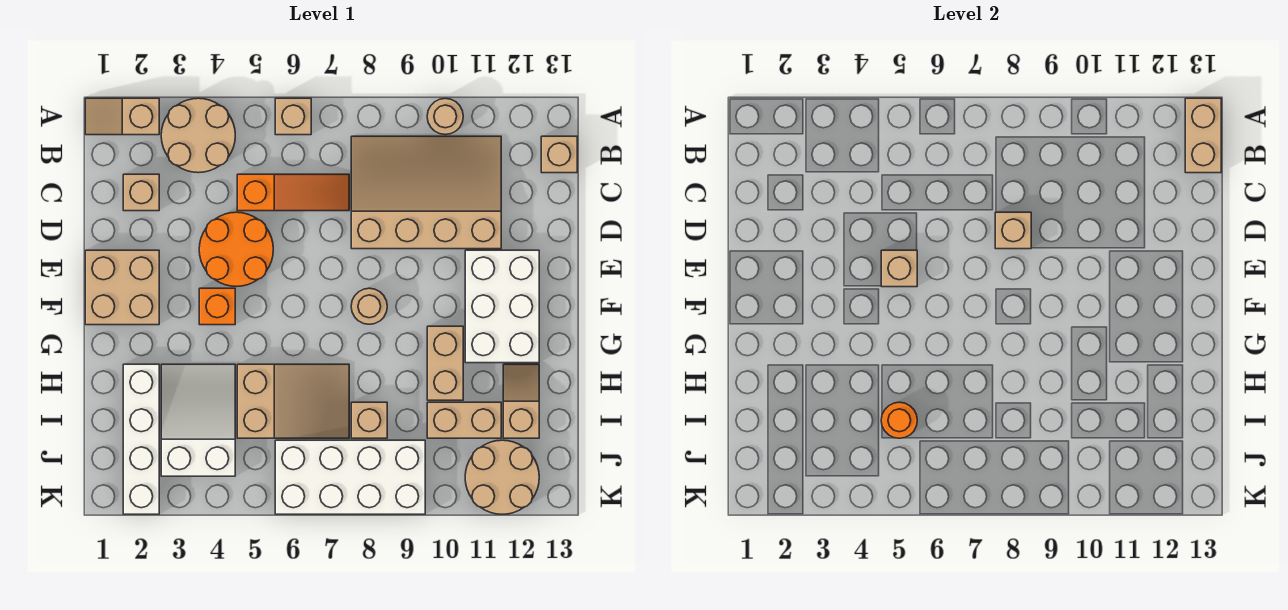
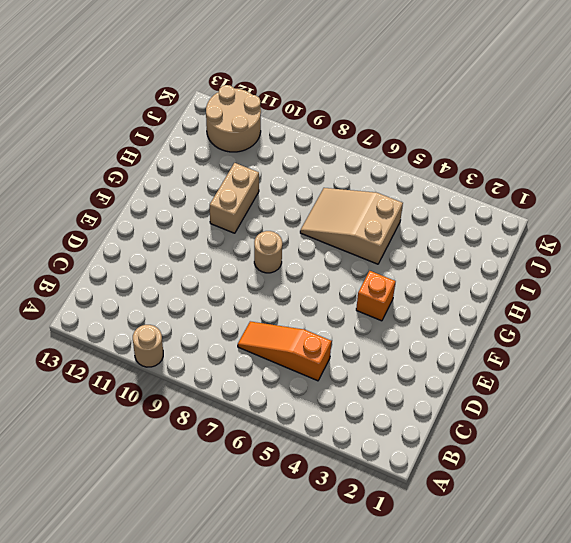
none -> tan slope A1:A2 level 1 top 2
none -> tan round brick A3:B4 level 1
none -> tan brick A6 level 1

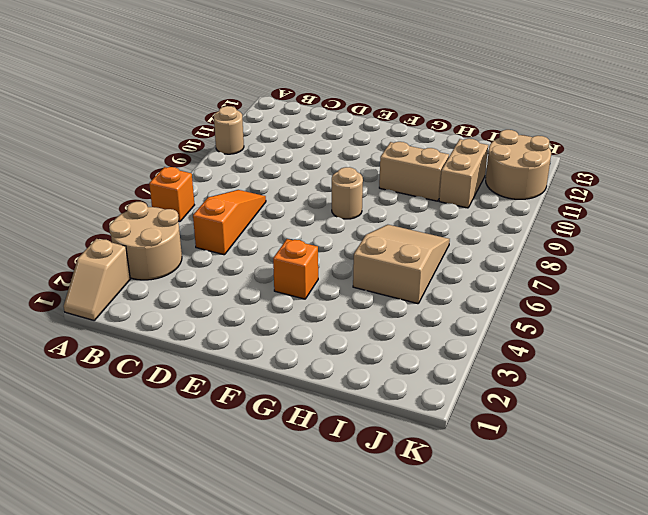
orange brick A6 level 1 -> tan brick A6 level 1
none -> tan slope B8:D11 level 1 top D
none -> tan brick B13 level 1
none -> tan brick C2 level 1

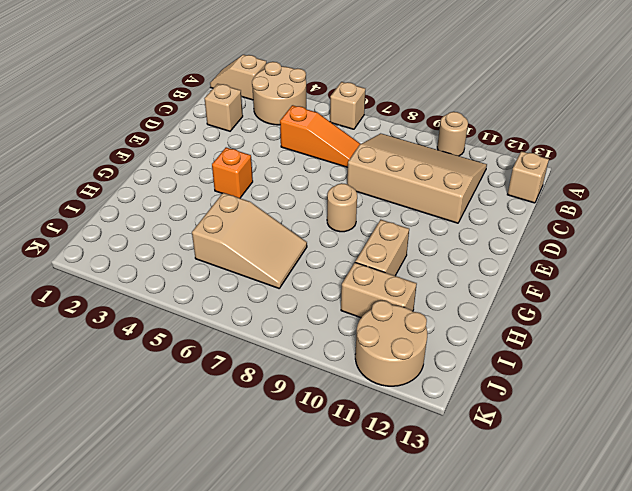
none -> orange round brick D4:E5 level 1
none -> tan brick E1:F2 level 1
none -> white brick E11:G12 level 1

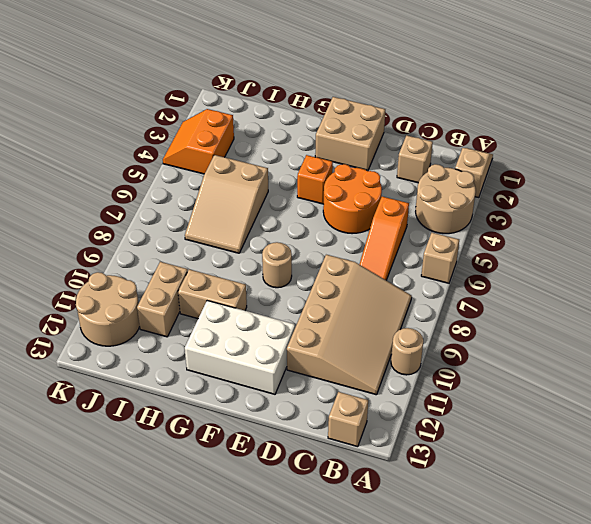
orange slope J3:K4 level 1 top J -> white slope H3:J4 level 1 top J
none -> white brick H2:K2 level 1
none -> tan slope H12:I12 level 1 top I
none -> tan brick I8 level 1

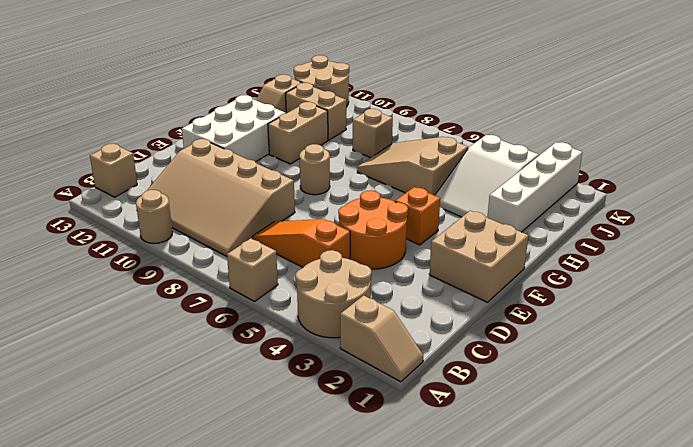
none -> tan brick C2 level 1
none -> white brick J6:K9 level 1
none -> tan brick A13:B13 level 2

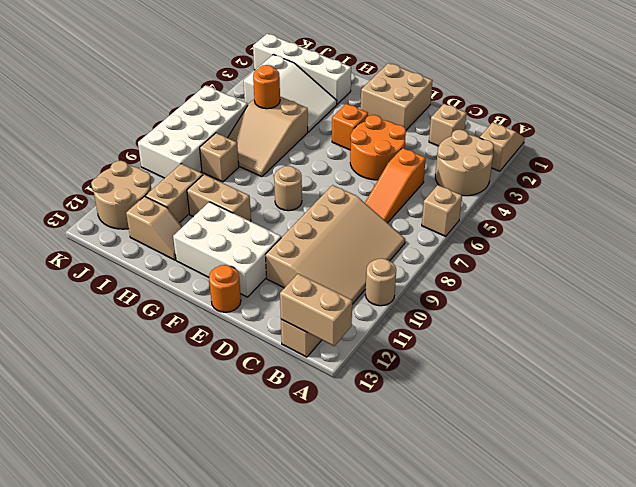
orange round brick E13 level 1 -> none
none -> tan brick D8 level 2
none -> tan brick E5 level 2

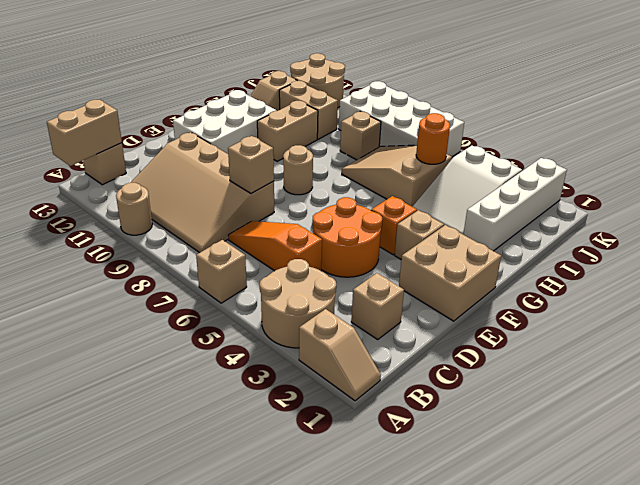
tan brick F3 level 1 -> tan brick E5 level 2

